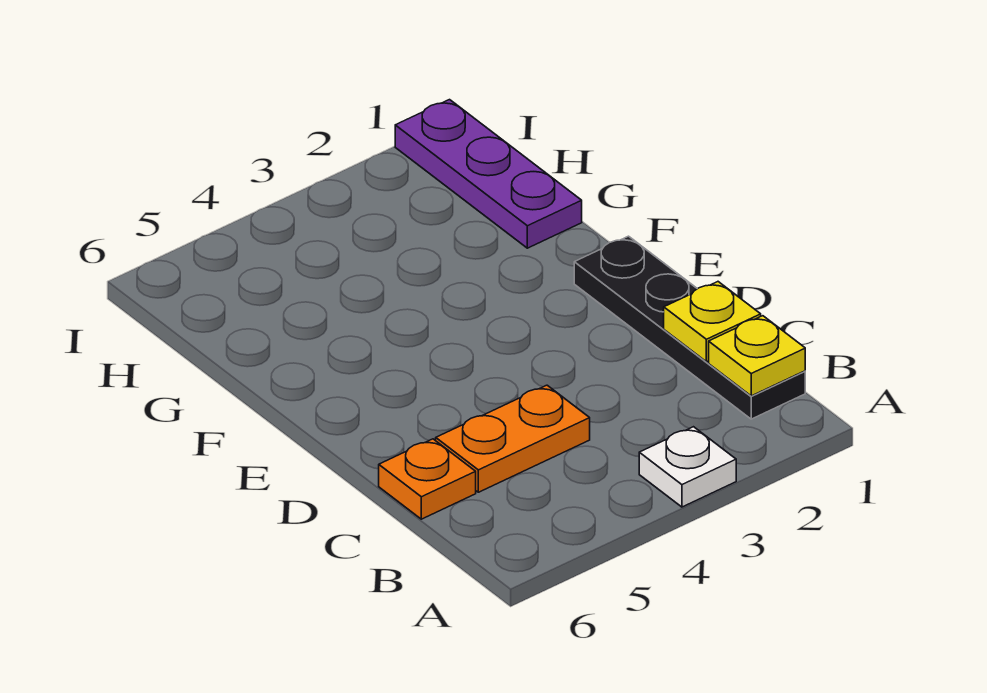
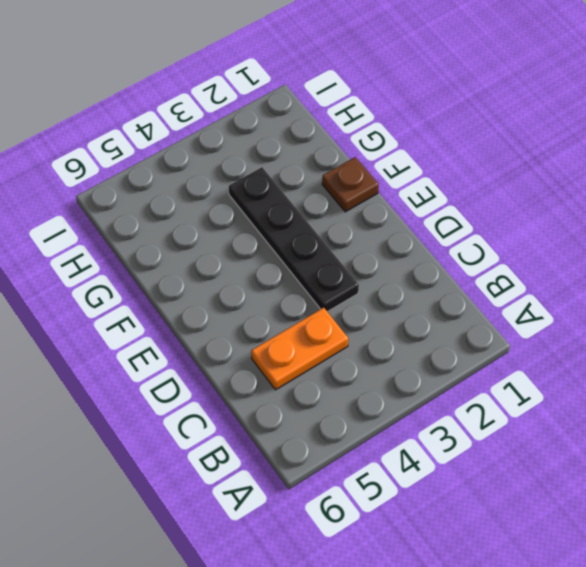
black plate D3:G3 level 1 -> black plate B1:E1 level 1
brown plate F1 level 1 -> none
none -> white plate A3 level 1
none -> orange plate C6 level 1

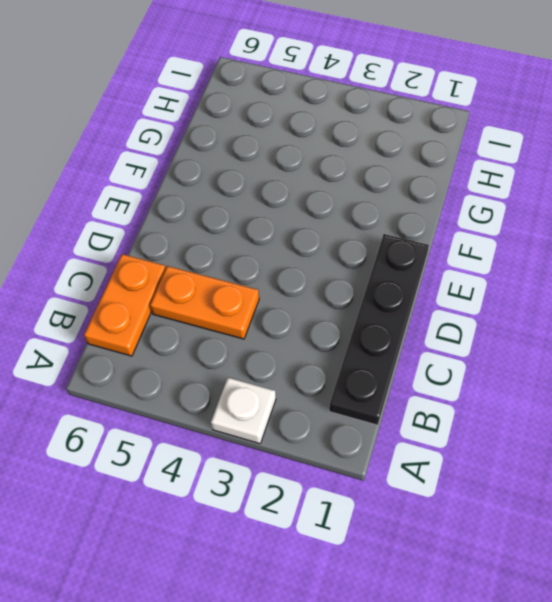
orange plate B6:C6 level 1 -> orange plate C6 level 1
none -> purple plate G1:I1 level 1
none -> yellow plate B1 level 2

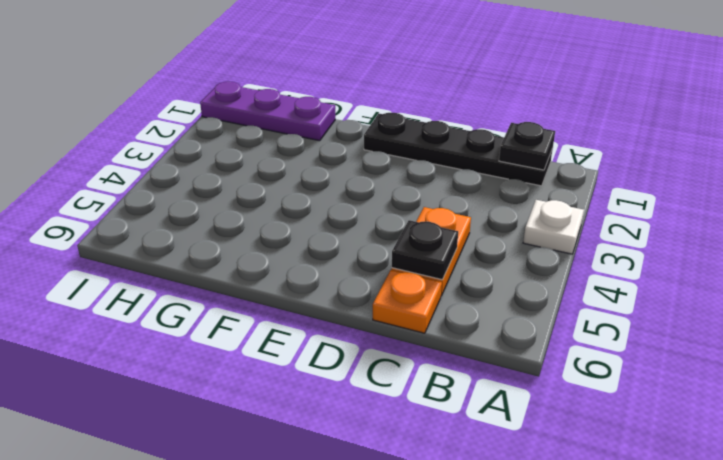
black plate B1 level 2 -> yellow plate B1 level 2
black plate C5 level 2 -> none
none -> yellow plate C1 level 2

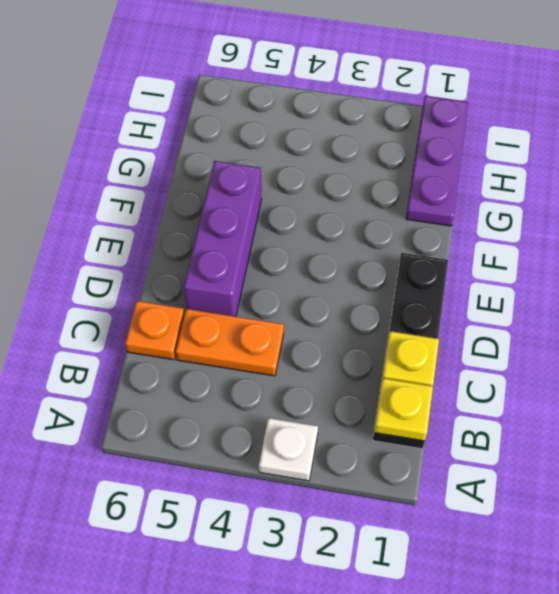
purple brick D5:F5 level 1 -> none

